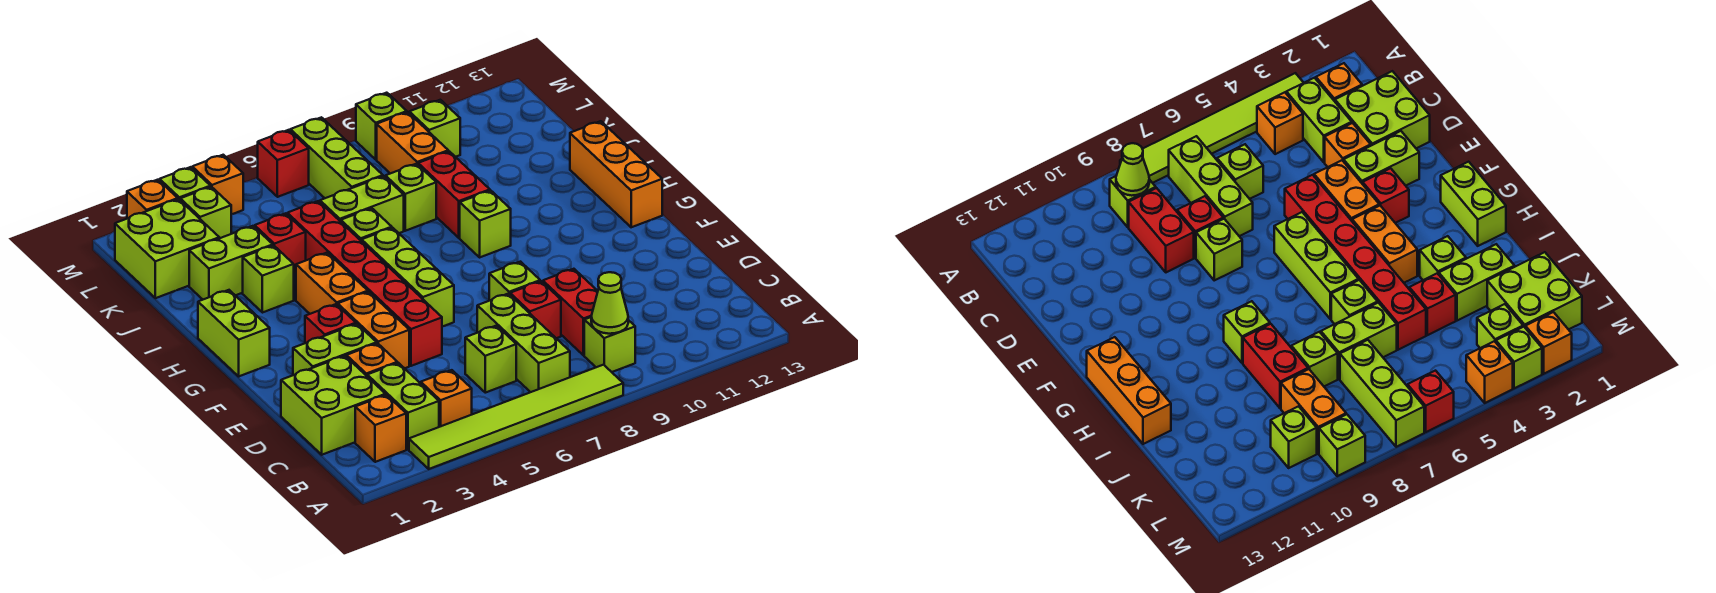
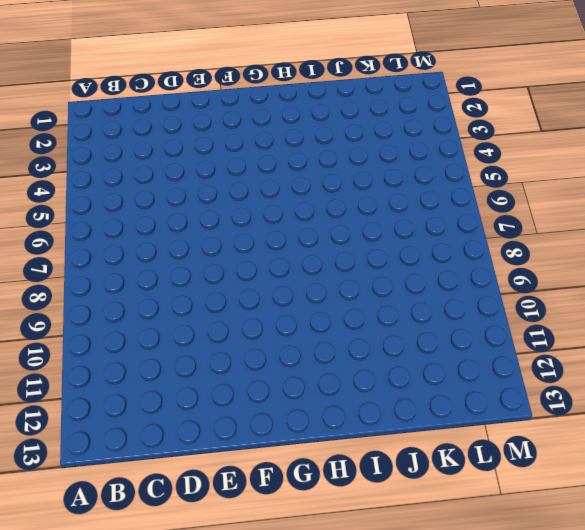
none -> lime tile A3:A8 level 1
none -> orange brick B2 level 1
none -> lime brick B3:C3 level 1
none -> orange brick B4 level 1

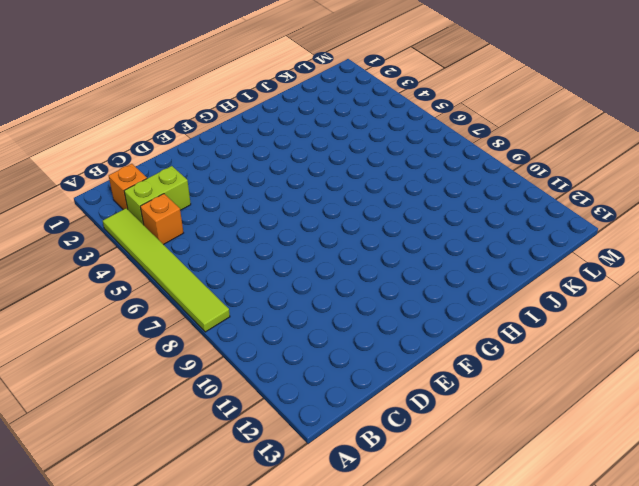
none -> lime brick B7:D7 level 1
none -> lime brick B9 level 1
none -> lime brick C1:D2 level 1
none -> lime brick C6 level 1

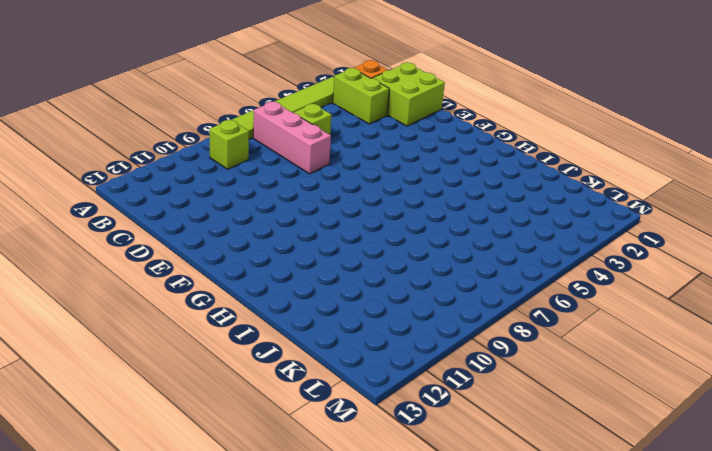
pink brick B7:D7 level 1 -> lime brick B7:D7 level 1
none -> orange brick B4 level 1
none -> red brick C9:D9 level 1
none -> orange brick D3 level 1
none -> red brick D8 level 1

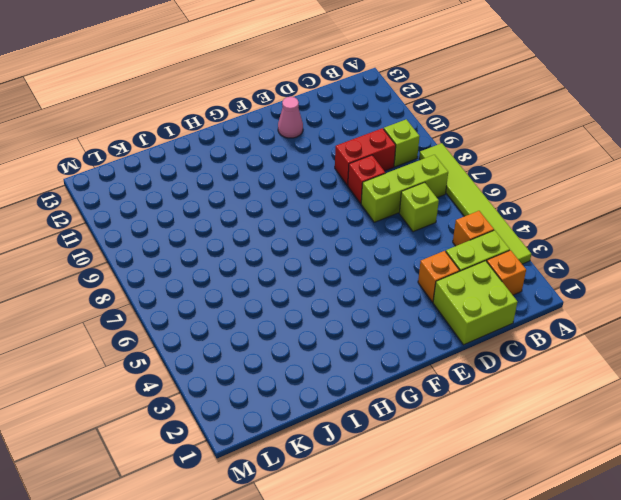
pink cone E12 level 1 -> none
none -> lime brick E2:E3 level 1
none -> orange brick E4:F4 level 1
none -> red brick E5:J5 level 1
none -> lime brick E8 level 1

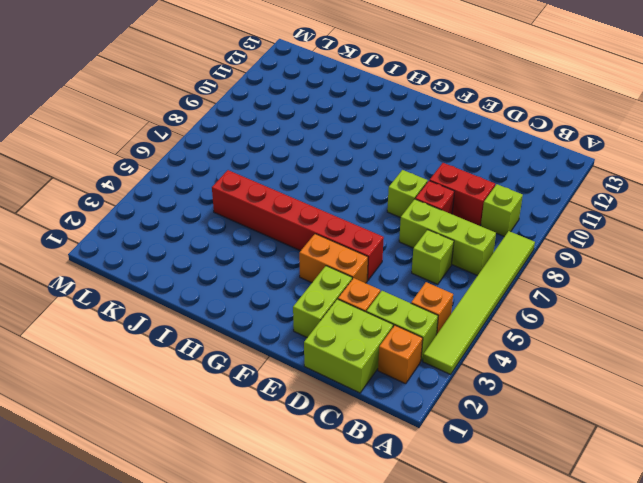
none -> red brick F3 level 1
none -> lime brick F6:H6 level 1
none -> lime brick G1:H1 level 1
none -> orange brick G4:H4 level 1

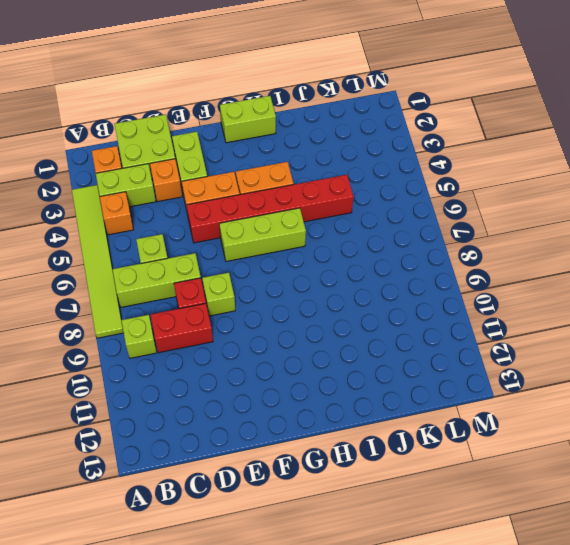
none -> red brick F3 level 1
none -> orange brick G13:I13 level 1
none -> lime brick H9 level 1
none -> lime brick I3 level 1

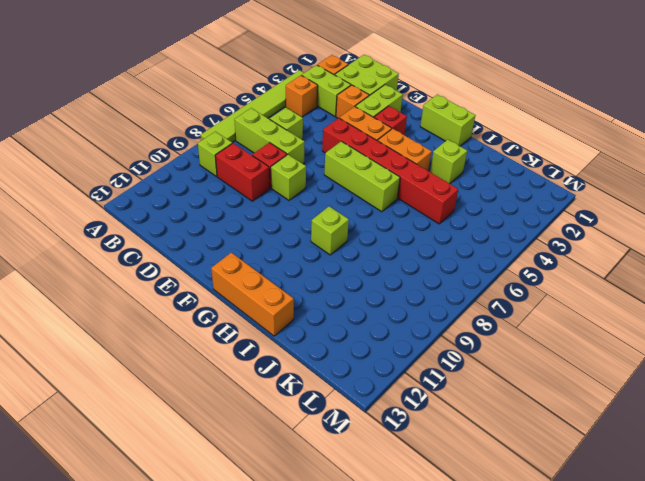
none -> lime brick I6 level 1
none -> red brick I9:J9 level 1
none -> lime brick J2:J3 level 1
none -> red brick J4 level 1

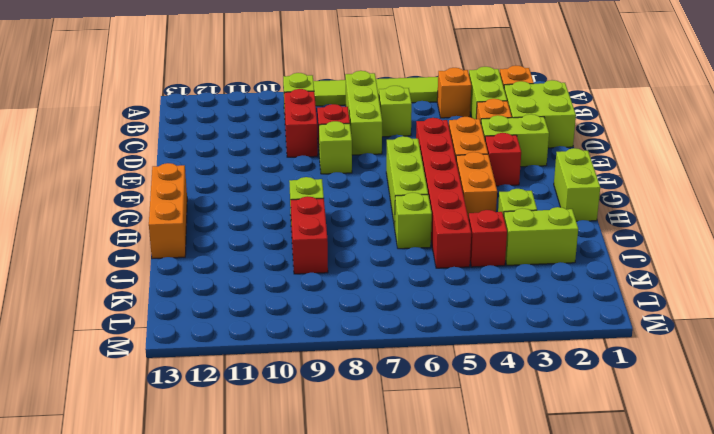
none -> lime brick J6:J7 level 1
none -> lime brick J8 level 1
none -> lime brick K1:L2 level 1
none -> lime brick K7:M7 level 1

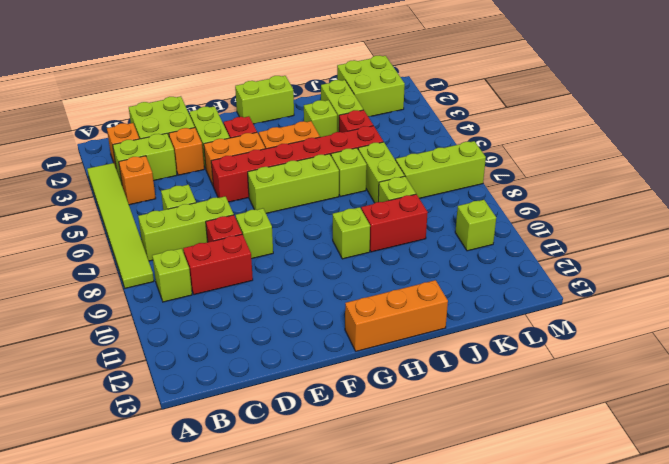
none -> orange brick K9:L9 level 1
none -> lime brick L3 level 1
none -> orange brick M2 level 1
none -> lime brick M3 level 1

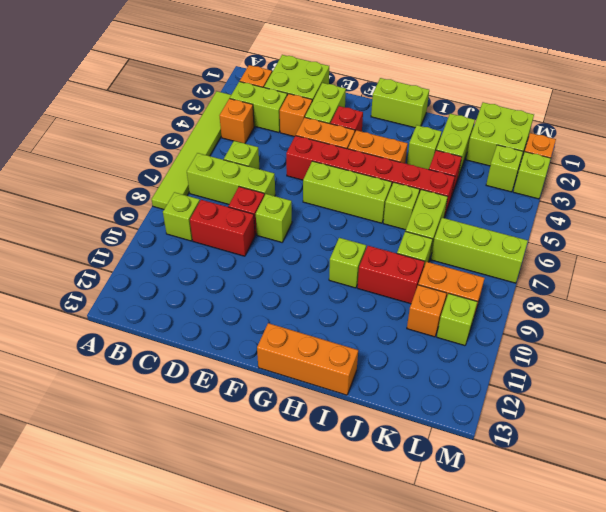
orange brick K10 level 1 -> orange brick M4 level 1
none -> red brick M6 level 1
none -> lime brick M9 level 1
none -> lime cone B9 level 2

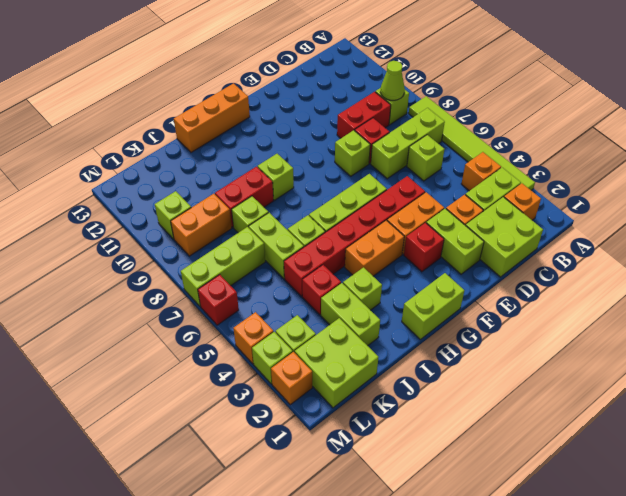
none -> lime brick M9 level 1

